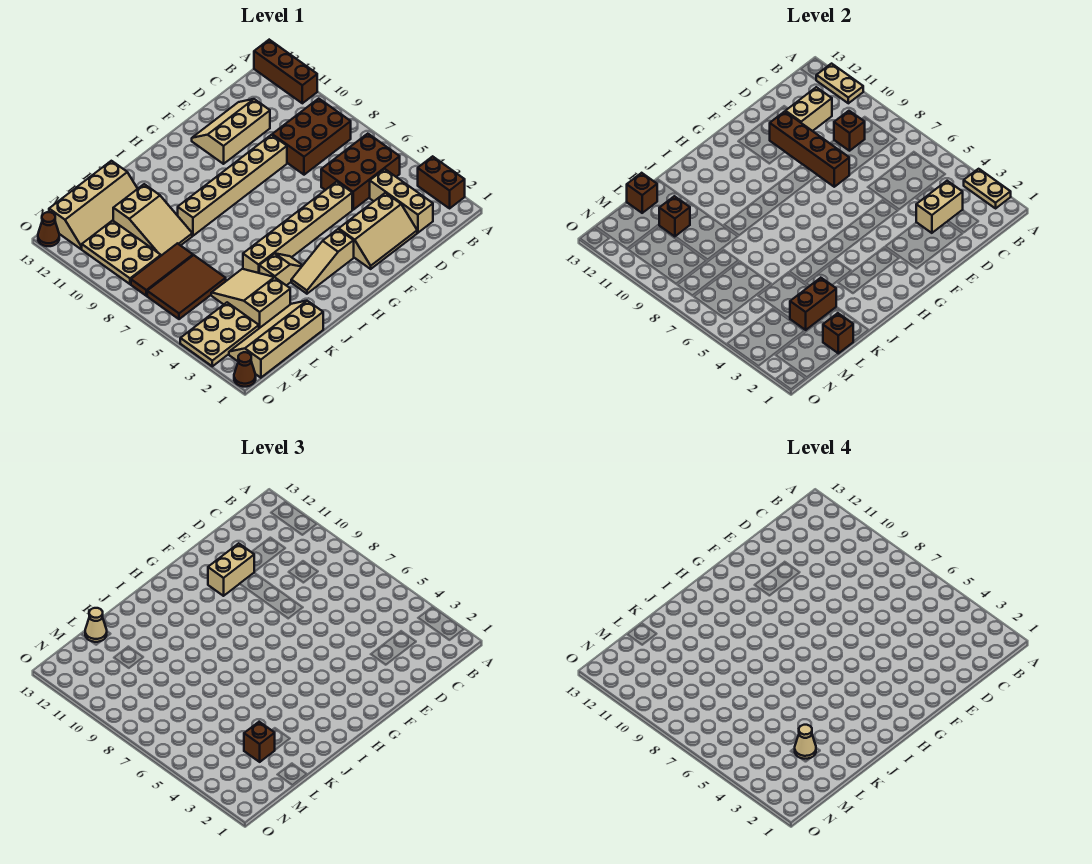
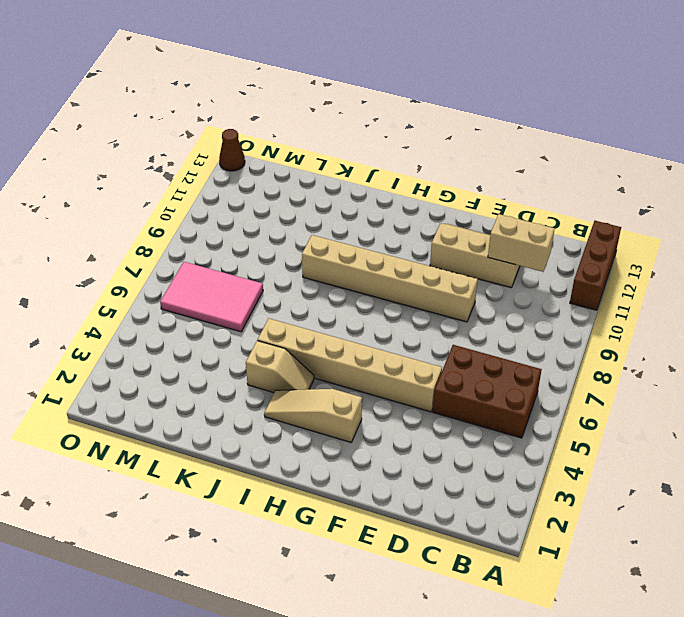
pink tile L6:N7 level 1 -> brown tile L6:N7 level 1
none -> brown brick A2:A3 level 1
none -> brown brick B8:D9 level 1
none -> tan brick C2:C4 level 1
none -> tan slope D2:F3 level 1 top 3

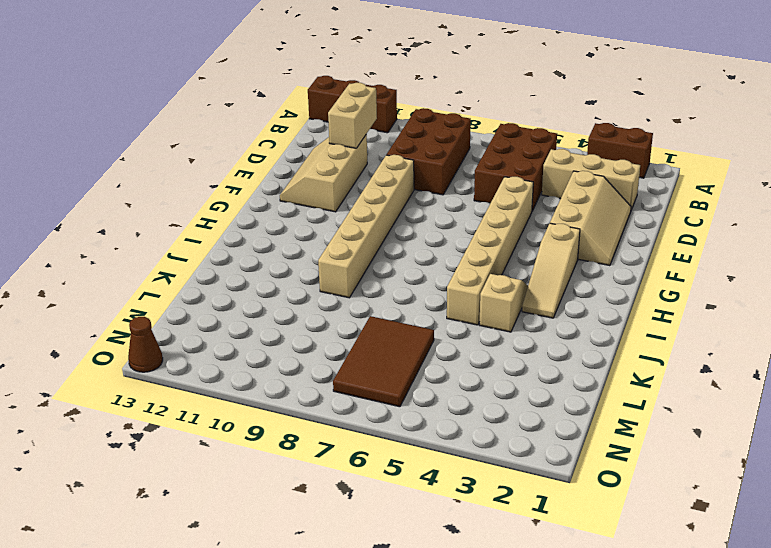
none -> tan slope K1:N2 level 1 top 1
none -> tan slope K3:L5 level 1 top 3
none -> tan slope K9:L11 level 1 top 11
none -> tan slope K12:N13 level 1 top 13

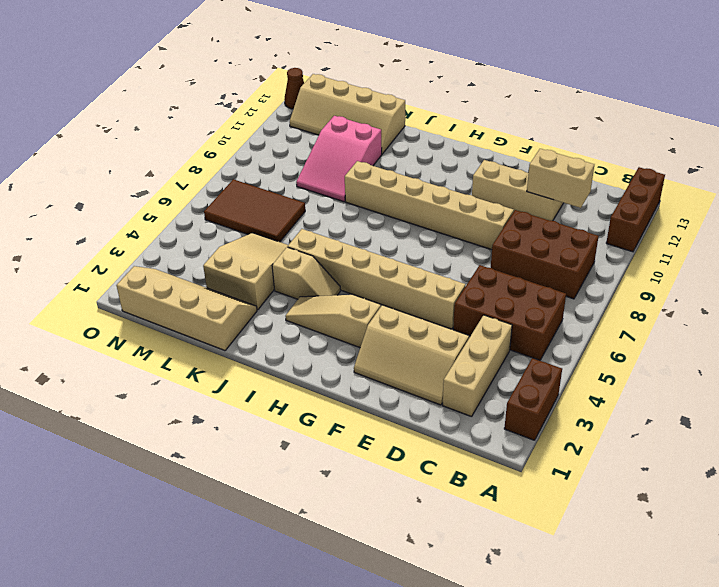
pink slope K9:L11 level 1 top 11 -> tan slope K9:L11 level 1 top 11
none -> brown tile L8:N8 level 1
none -> tan plate M3:O4 level 1
none -> tan plate M9:N11 level 1
none -> brown cone O1 level 1

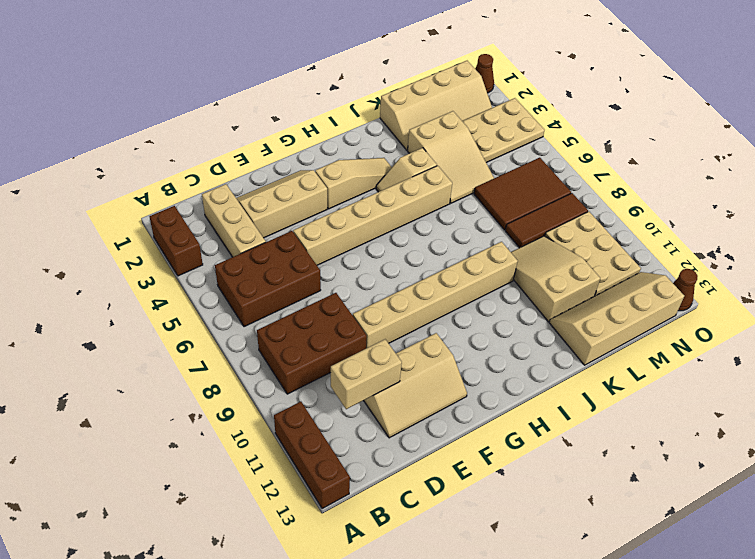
none -> tan plate A2:A3 level 2
none -> tan plate A11:A12 level 2
none -> tan brick C3:D3 level 2
none -> brown brick C9 level 2

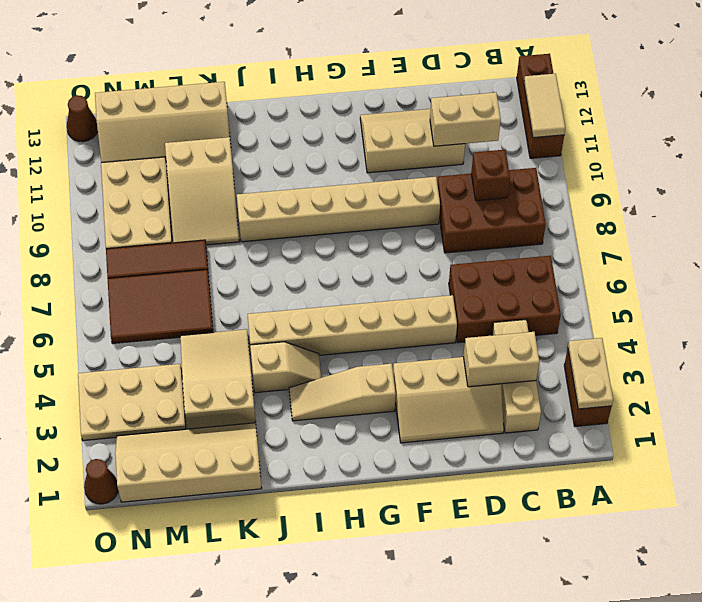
tan tile A11:A12 level 2 -> tan plate A11:A12 level 2
none -> brown brick E8:E11 level 2
none -> brown brick K3:L3 level 2
none -> brown brick L1 level 2
none -> brown brick L11 level 2

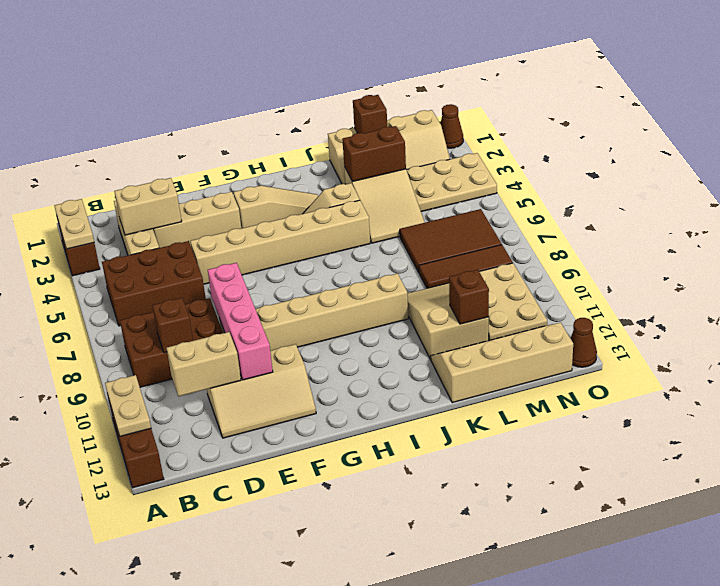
pink brick E8:E11 level 2 -> brown brick E8:E11 level 2
none -> brown brick L13 level 2
none -> tan brick E11:F11 level 3
none -> brown brick L3 level 3
none -> tan cone L13 level 3

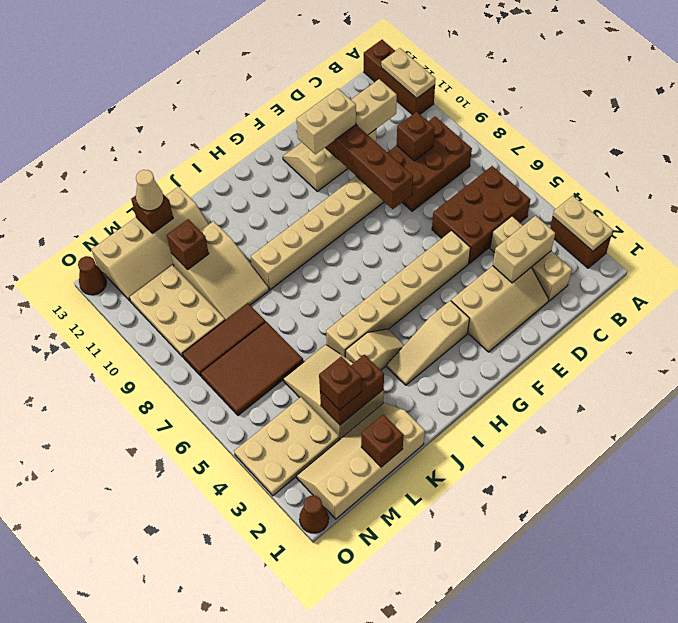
none -> tan cone L3 level 4

